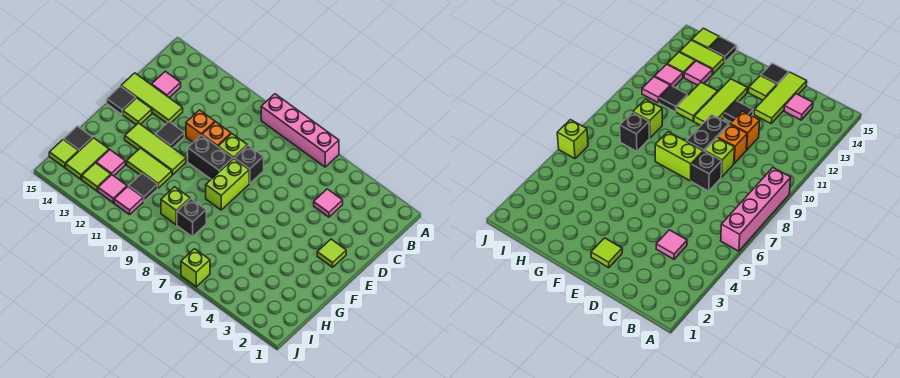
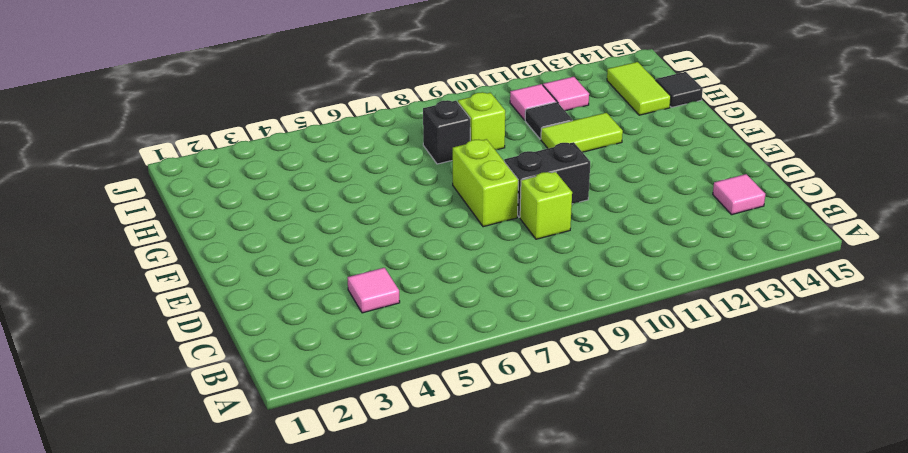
none -> pink brick A6:A9 level 1
none -> black brick D8 level 1
none -> orange brick D10 level 1

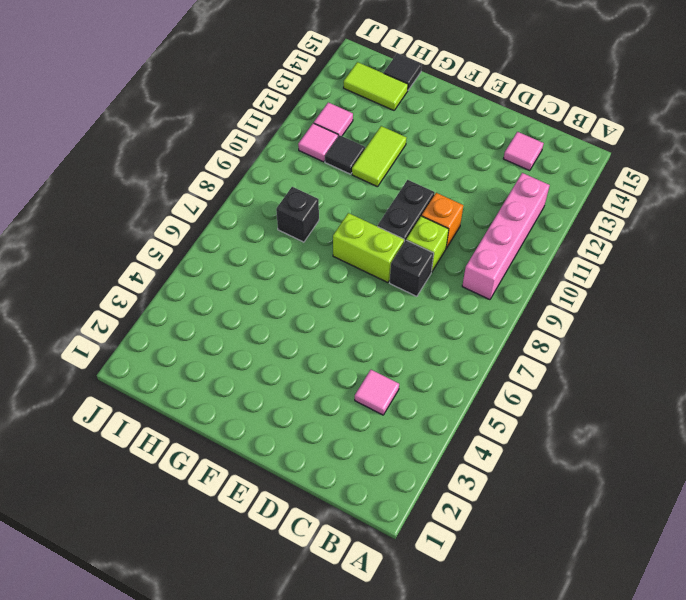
pink brick B9:B12 level 1 -> pink brick A6:A9 level 1
none -> orange brick D11 level 1
none -> lime tile D13:D15 level 1
none -> lime tile E2 level 1

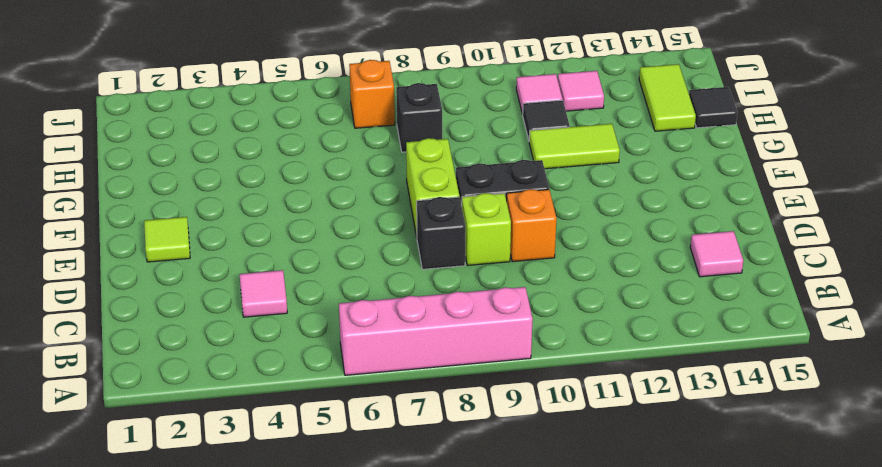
orange brick I7 level 1 -> orange brick D11 level 1
none -> lime tile D13:D15 level 1
none -> black tile E12 level 1
none -> lime tile E14 level 1

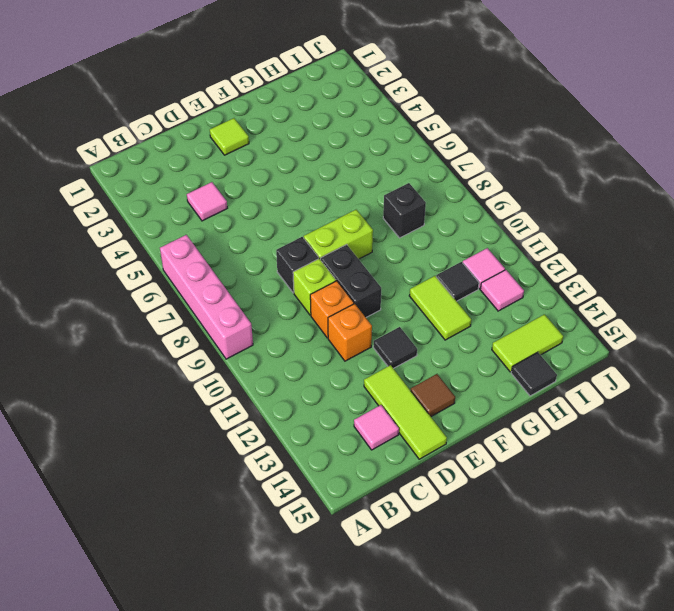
brown tile E14 level 1 -> lime tile E14 level 1
none -> black tile E15 level 1
none -> lime tile F11:F13 level 1
none -> lime brick H9 level 1

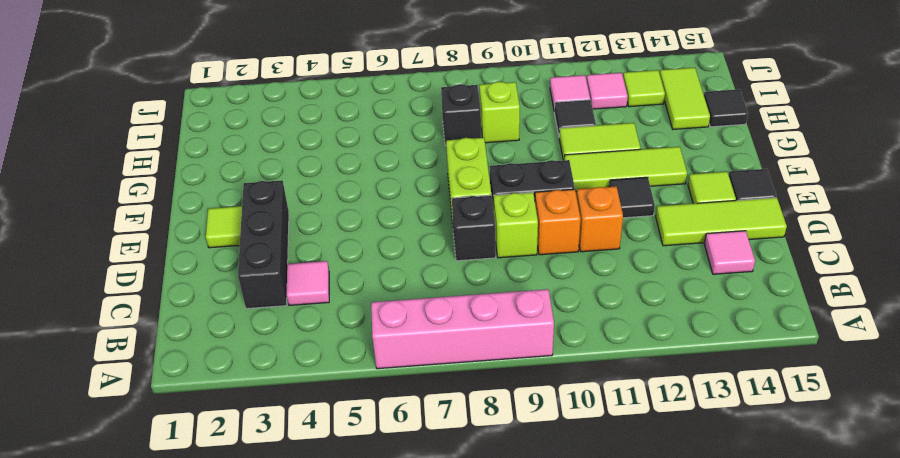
black brick C3:E3 level 1 -> none
none -> pink tile H13 level 1
none -> lime tile I15 level 1
none -> lime brick J6 level 1

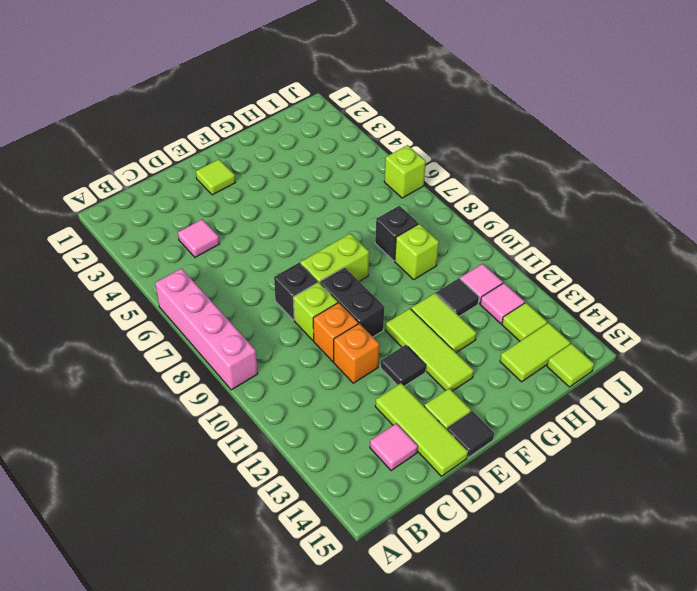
none -> pink tile H13 level 1
none -> black tile H15 level 1

